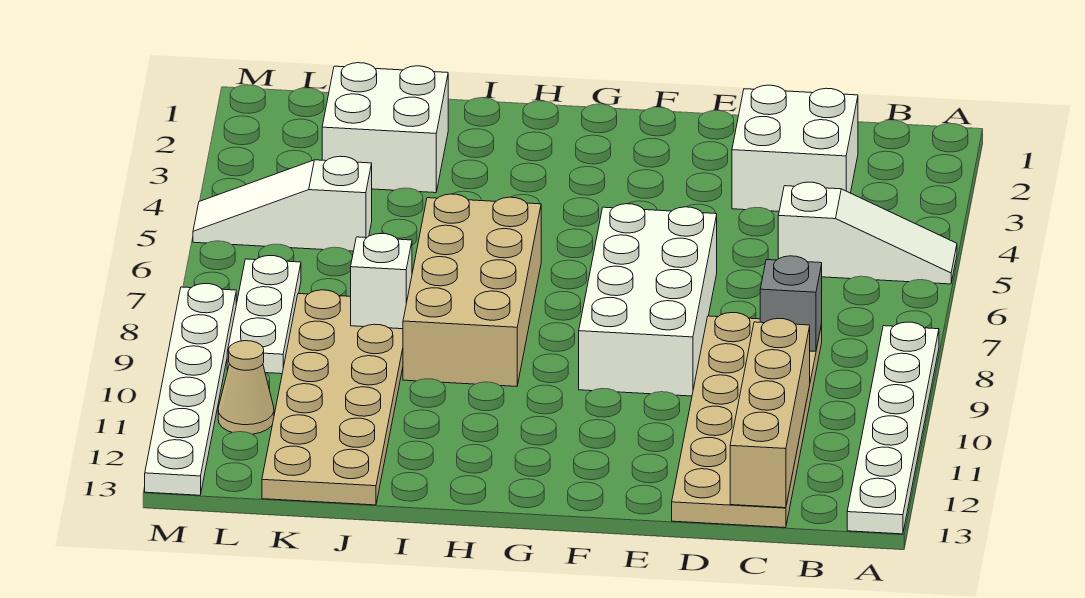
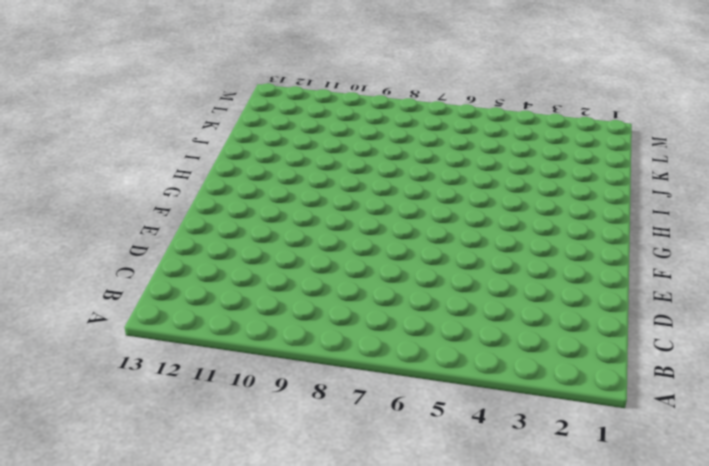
none -> white slope A5:C5 level 1 top C
none -> white plate A8:A13 level 1
none -> white brick C2:D3 level 1

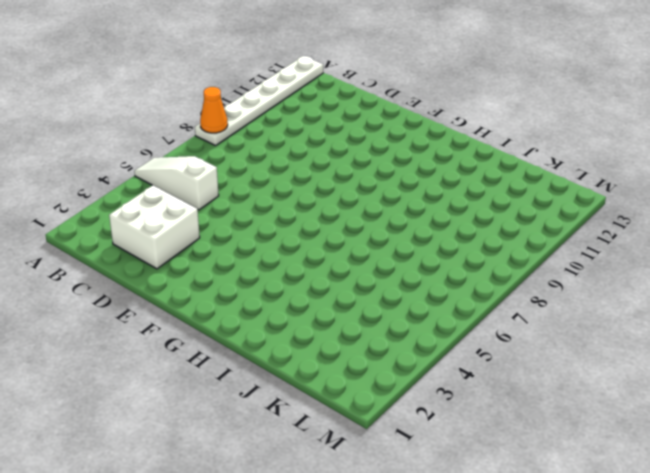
orange cone A8 level 2 -> none
none -> tan plate C8:D13 level 1
none -> white brick E6:F9 level 1
none -> tan brick H6:I9 level 1

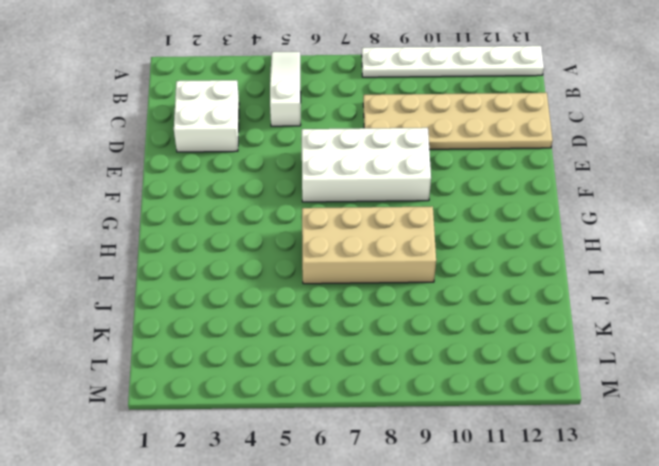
none -> white brick J2:K3 level 1
none -> tan plate J8:K13 level 1
none -> white slope K5:M5 level 1 top K

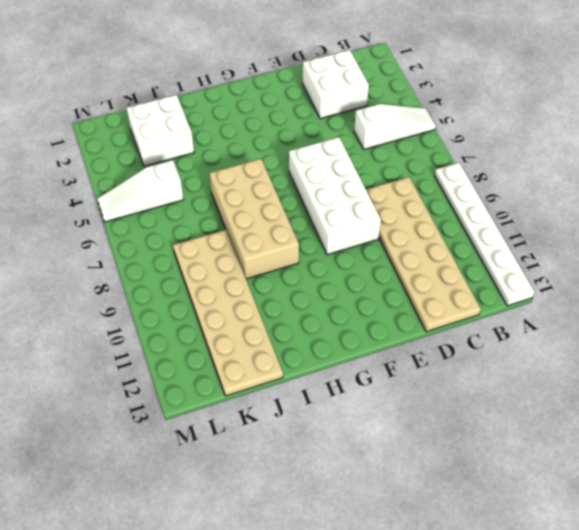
none -> white plate L7:L9 level 1
none -> tan cone L11 level 1
none -> white plate M8:M13 level 1

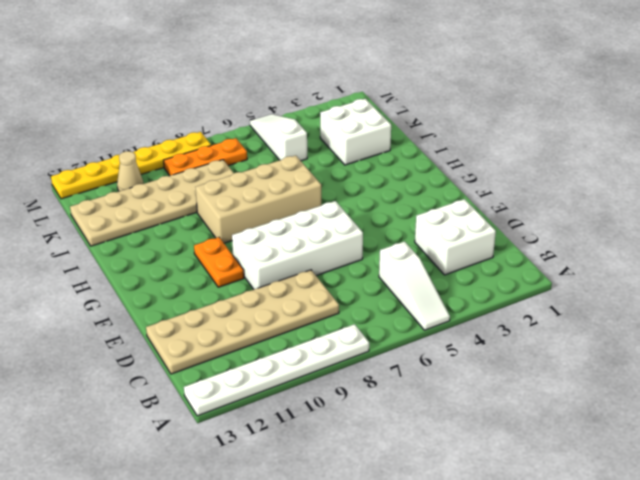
orange plate F10:G10 level 1 -> none
orange plate L7:L9 level 1 -> white plate L7:L9 level 1
yellow plate M8:M13 level 1 -> white plate M8:M13 level 1
none -> grey brick C8 level 2
none -> tan brick C10:C13 level 2
none -> white brick J8 level 2

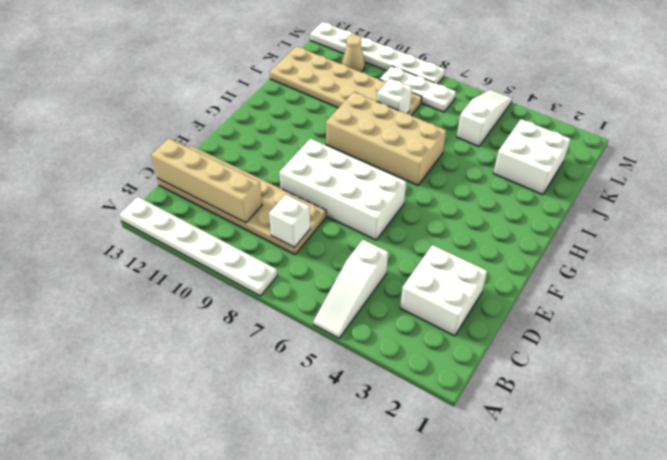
white brick C8 level 2 -> grey brick C8 level 2

